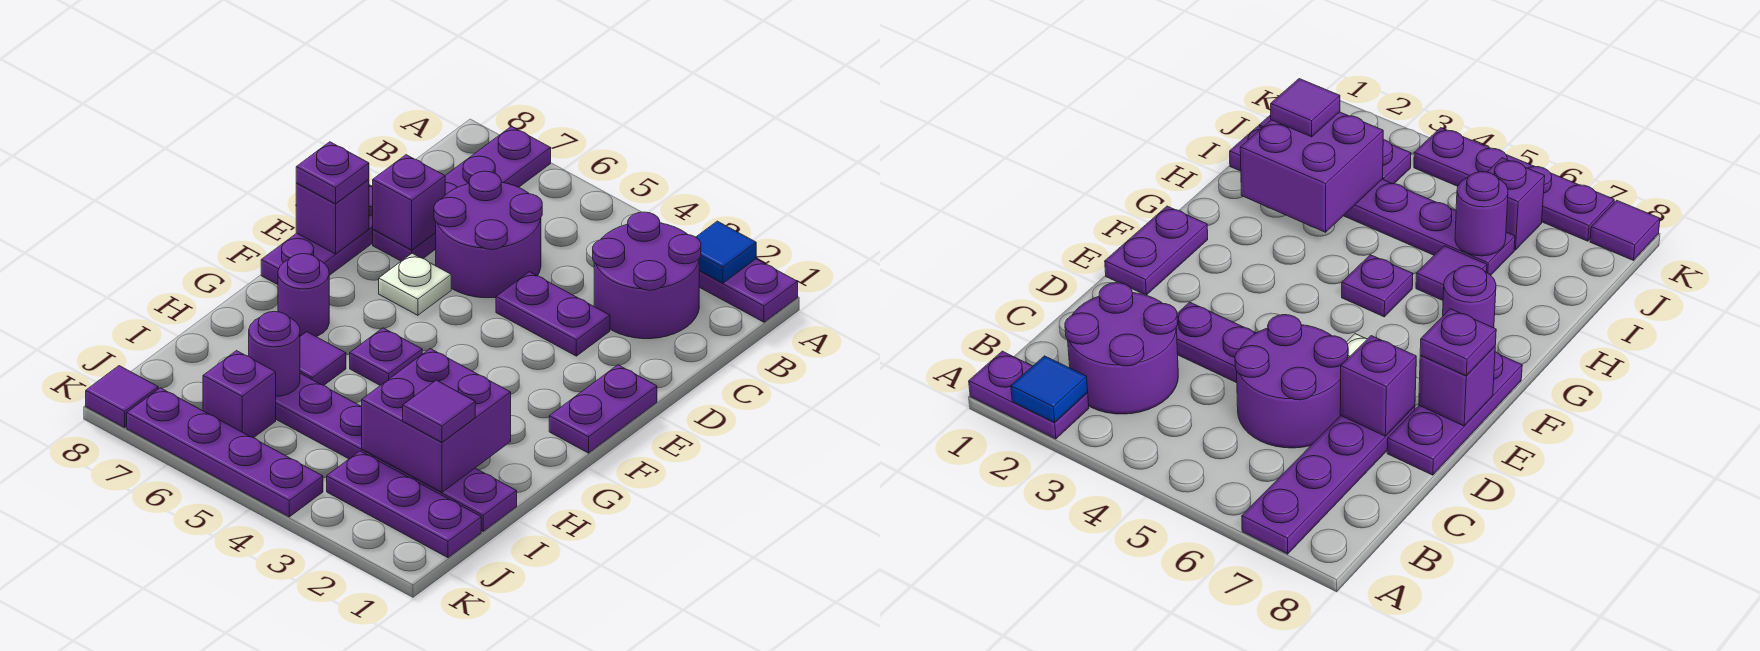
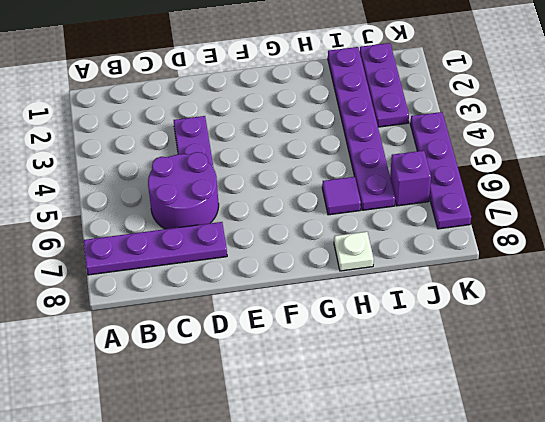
white plate H8 level 1 -> white plate E6 level 1
none -> purple plate A1:A2 level 1
none -> purple round brick B2:C3 level 1
none -> purple plate D8:F8 level 1

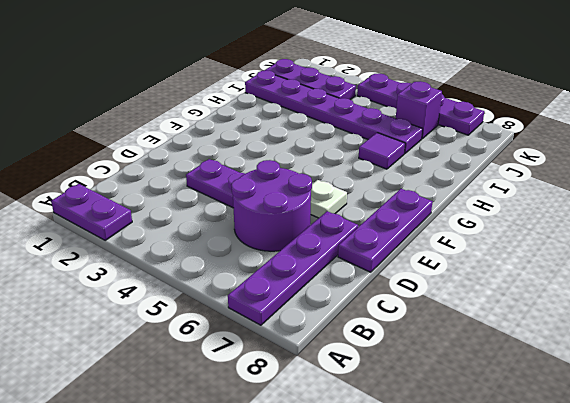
none -> purple round brick B2:C3 level 1
none -> purple plate E1:F1 level 1
none -> purple plate G5 level 1

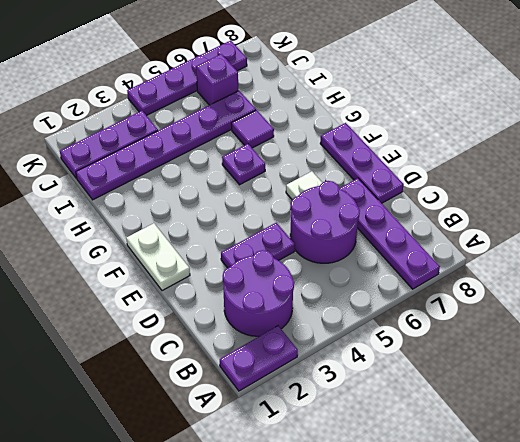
white plate E1:F1 level 1 -> purple plate E1:F1 level 1
none -> purple round brick G7 level 1
none -> purple tile K8 level 1
none -> blue tile A2 level 2

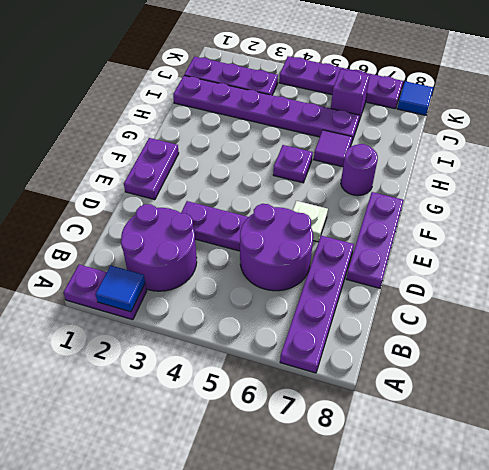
blue tile K8 level 1 -> purple tile K8 level 1
none -> purple brick D7 level 2
none -> purple brick E8 level 2
none -> purple brick H2:I3 level 2

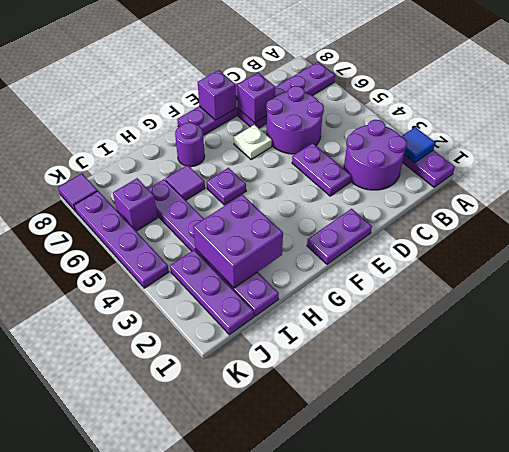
none -> purple round brick I6 level 2
none -> purple plate E8 level 3
none -> purple tile I2 level 3

